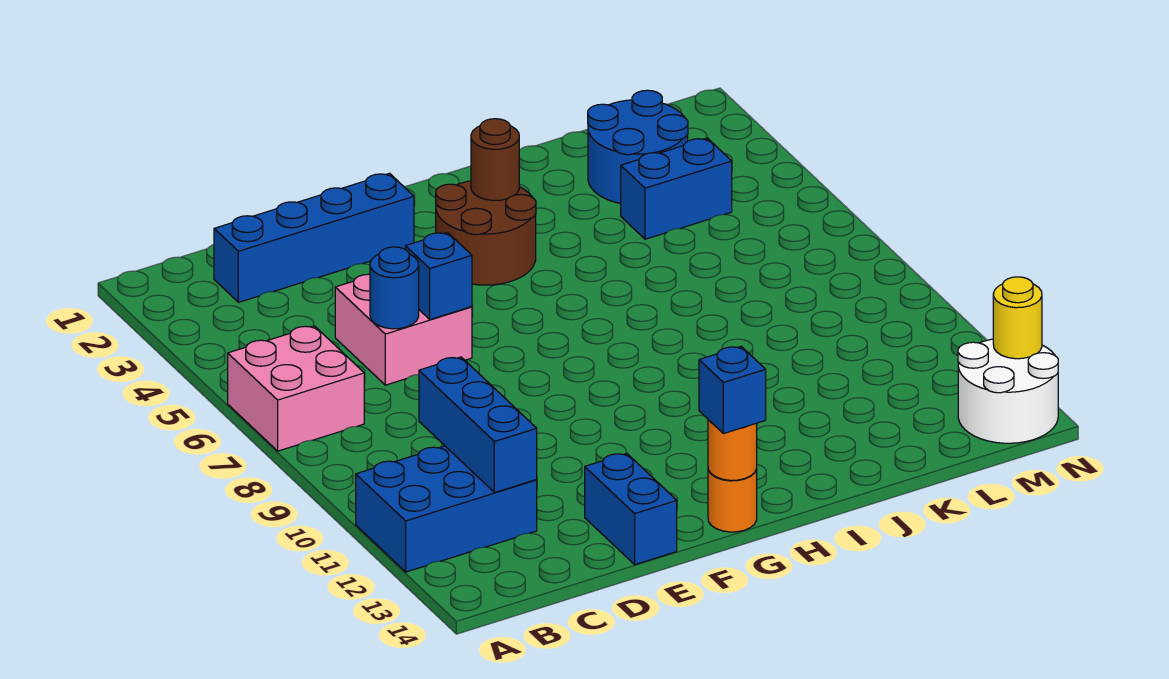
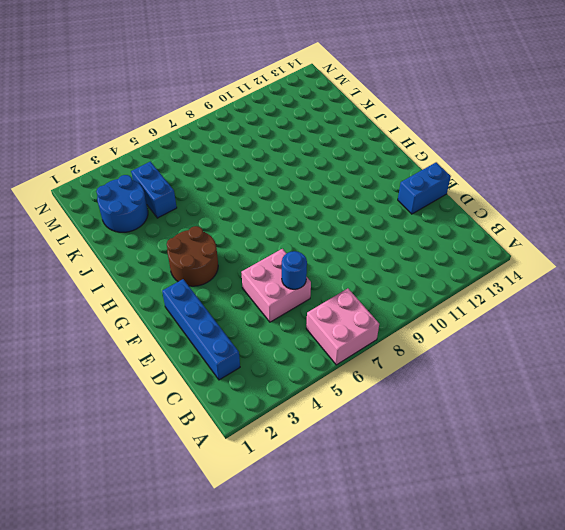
none -> blue brick A11:C12 level 1
none -> orange round brick G14 level 1
none -> white round brick M13:N14 level 1

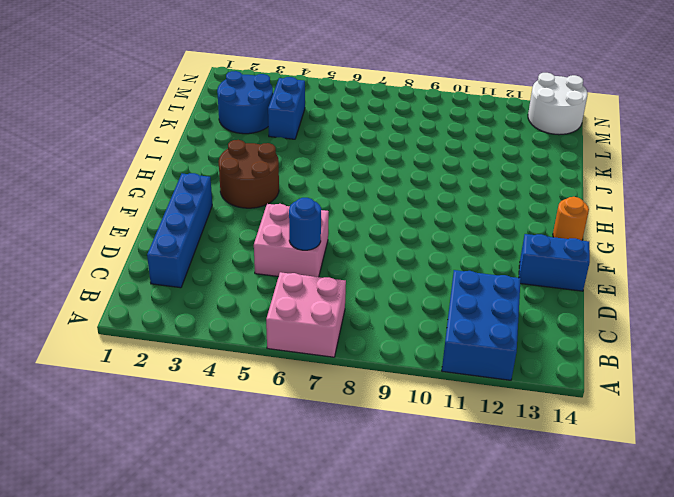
none -> blue brick C10:C12 level 2
none -> blue brick E6 level 2
none -> orange round brick G14 level 2

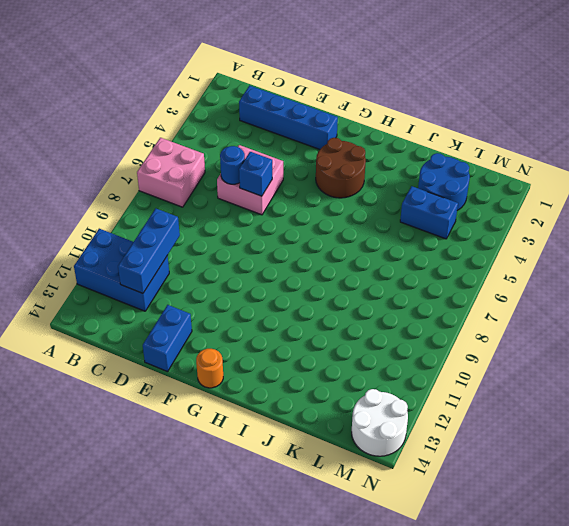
none -> orange round brick G14 level 2
none -> brown round brick H3 level 2
none -> yellow round brick N13 level 2

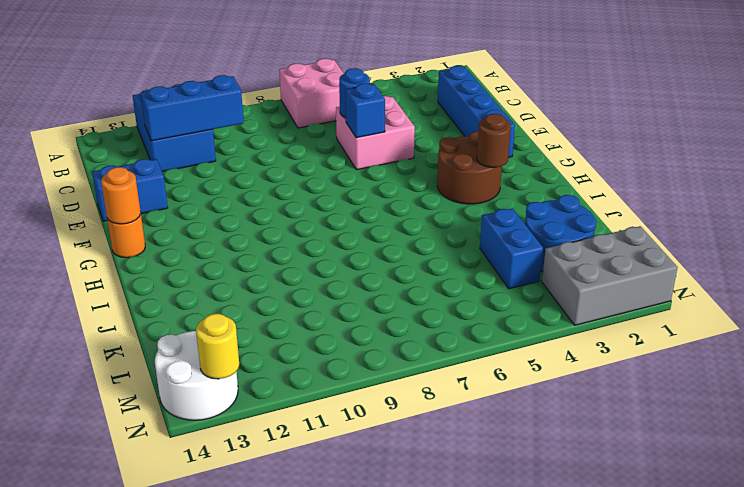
grey brick M1:N3 level 1 -> none
none -> blue brick G14 level 3

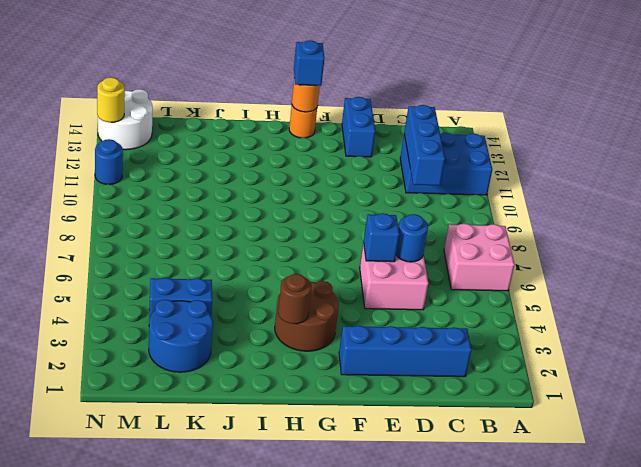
blue round brick N11 level 1 -> none

